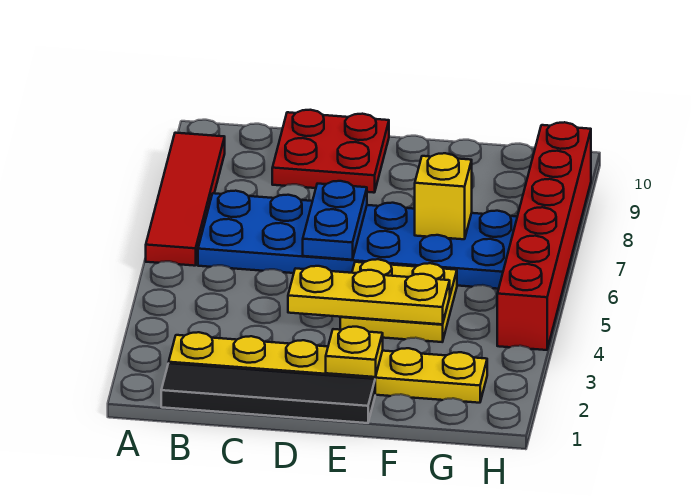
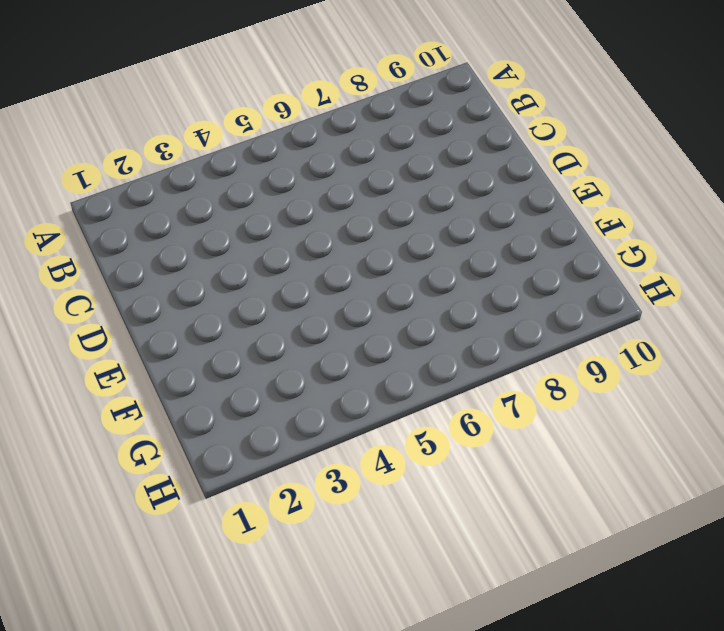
none -> red tile A6:A9 level 1
none -> black tile B1:E1 level 1

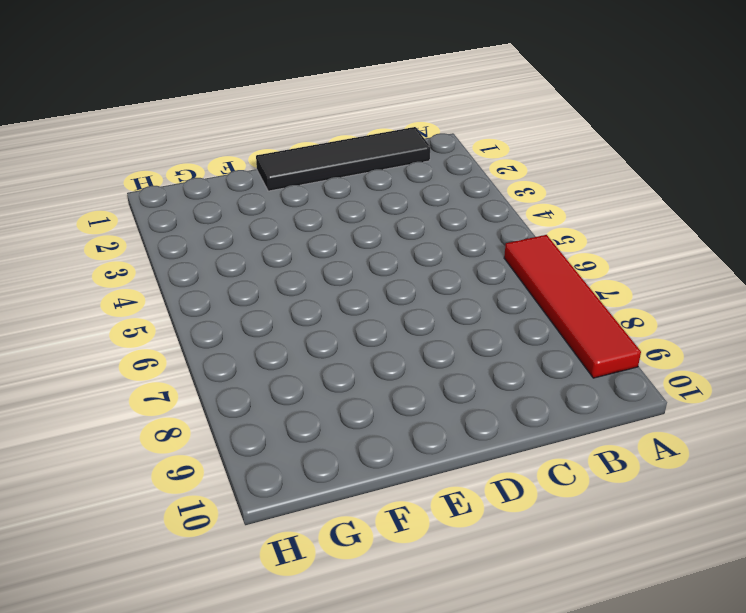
none -> yellow plate B2:G2 level 1
none -> blue plate B6:G7 level 1

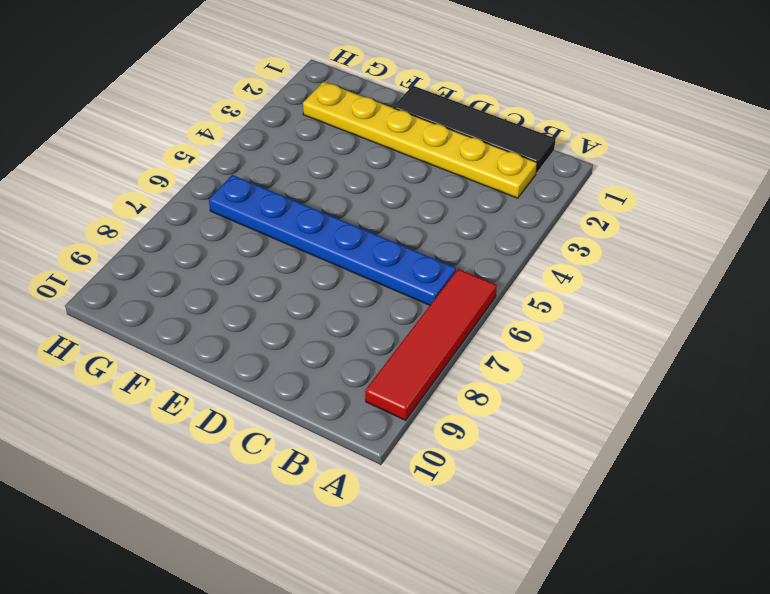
blue plate B6:G6 level 1 -> blue plate B6:G7 level 1
none -> red plate C9:D10 level 1
none -> yellow plate E4:F5 level 1

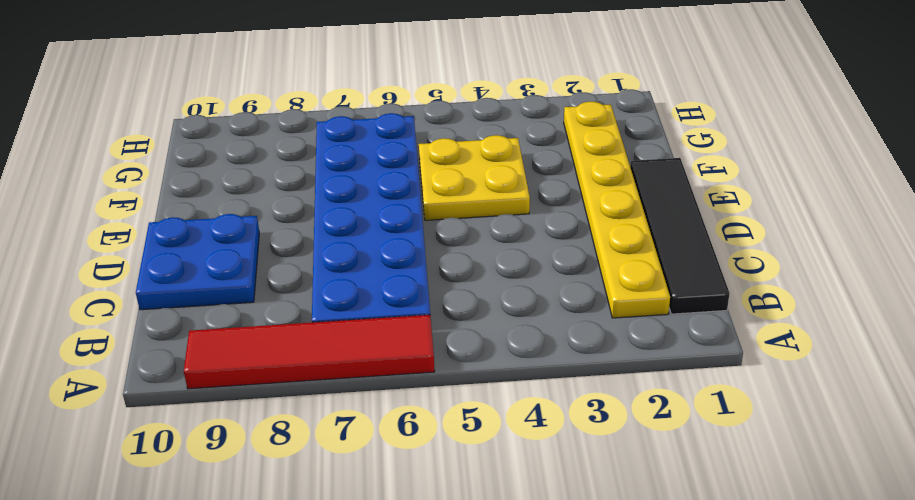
blue plate C9:D10 level 1 -> red plate C9:D10 level 1
none -> red brick H4:H9 level 1
none -> yellow plate D4:F4 level 2

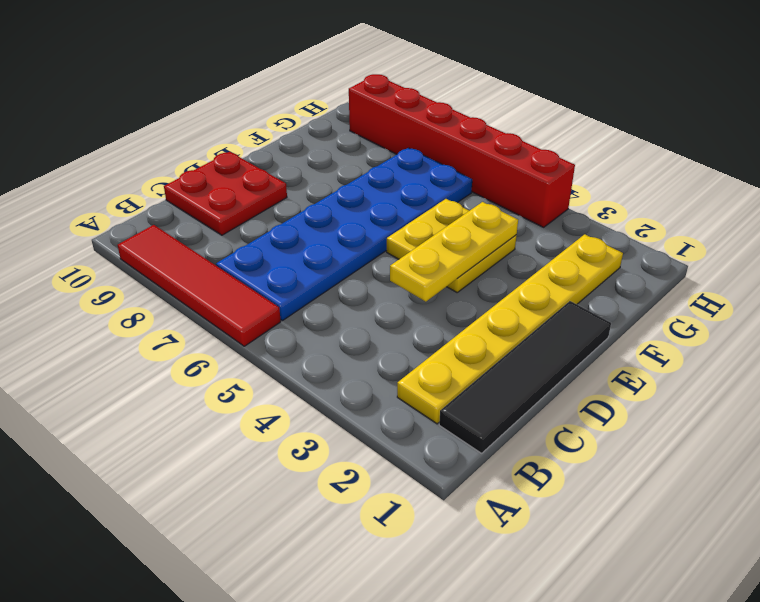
none -> blue plate D6:D7 level 2
none -> yellow plate E2 level 2

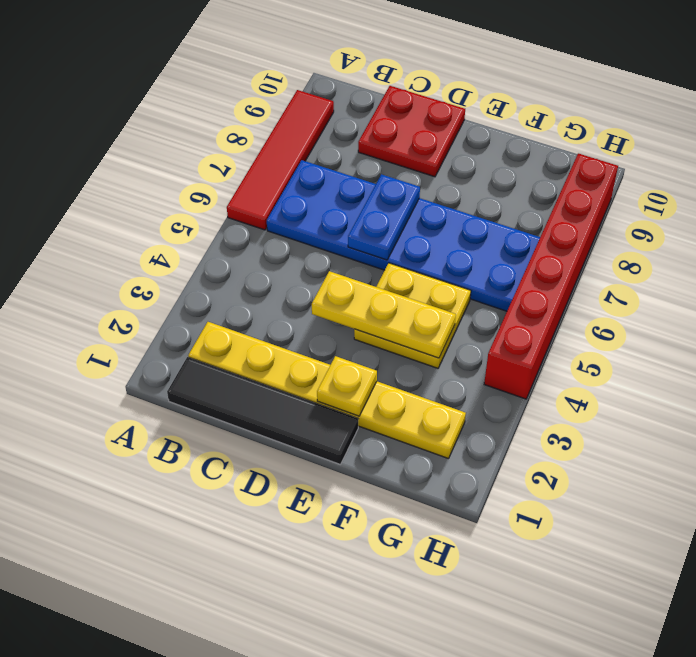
none -> yellow brick F7 level 2

